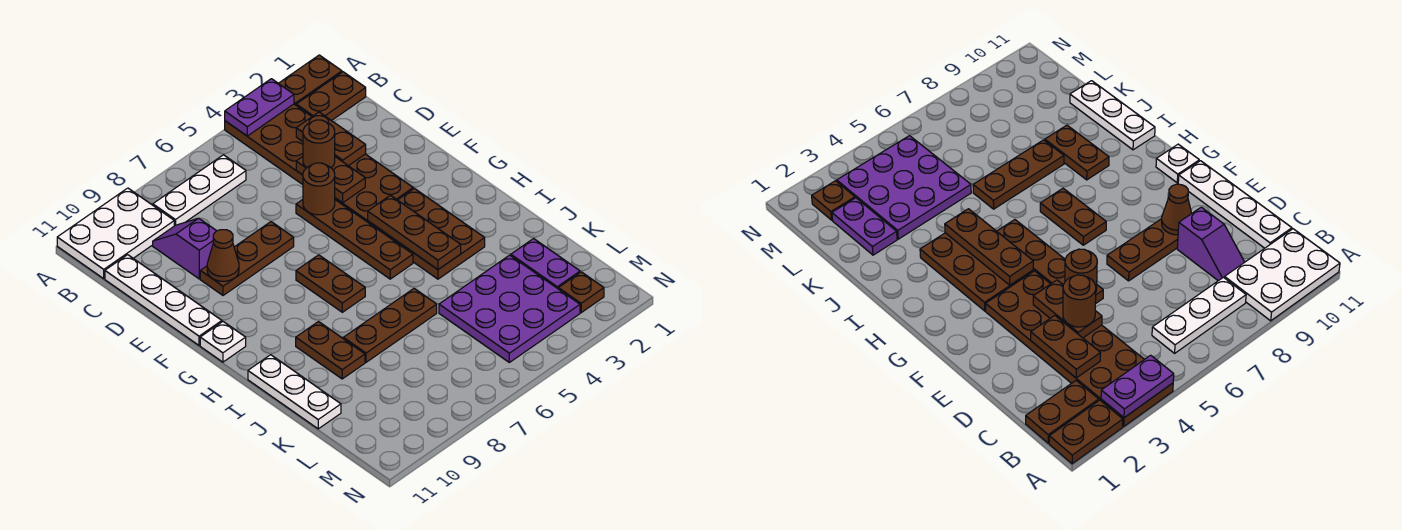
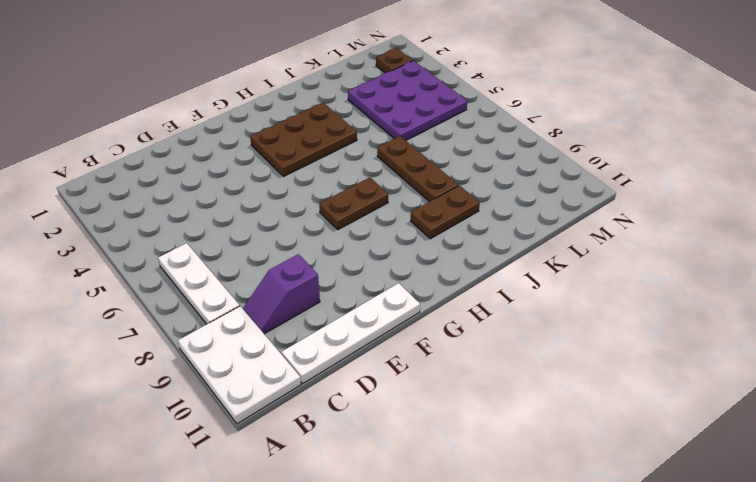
none -> brown plate A1:A2 level 1
none -> brown plate A3:F4 level 1
none -> brown plate B1:B2 level 1

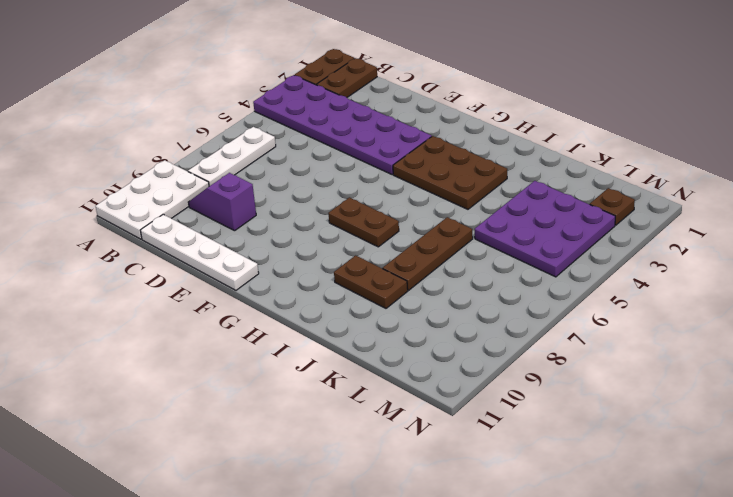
purple plate A3:F4 level 1 -> brown plate A3:F4 level 1
none -> brown plate E5:H5 level 1
none -> brown plate E7:E9 level 1
none -> white plate G11 level 1

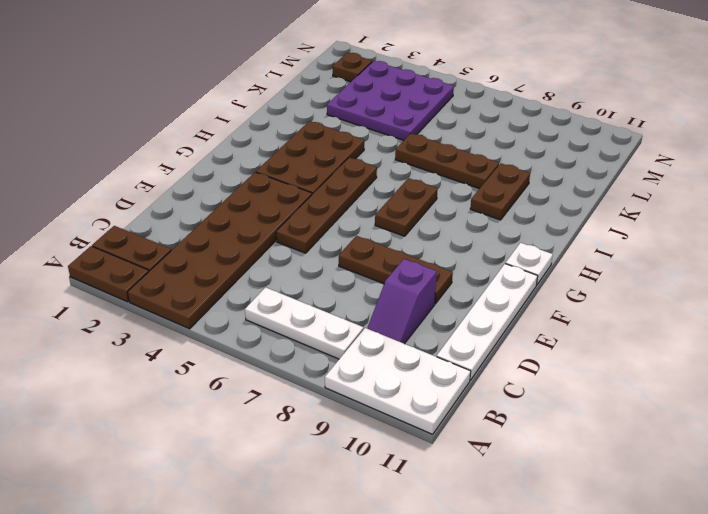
none -> white plate I11:K11 level 1
none -> purple plate K2:L2 level 1
none -> purple plate A3:A4 level 2

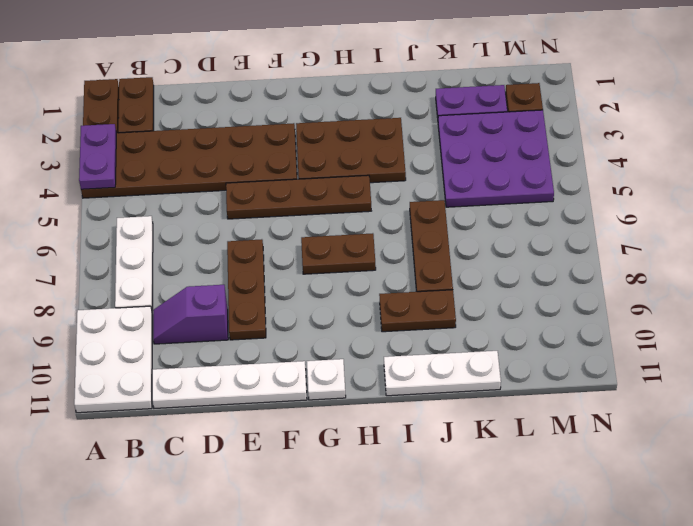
none -> brown plate C3:D3 level 2
none -> brown plate D4:E4 level 2
none -> brown round brick E5 level 2

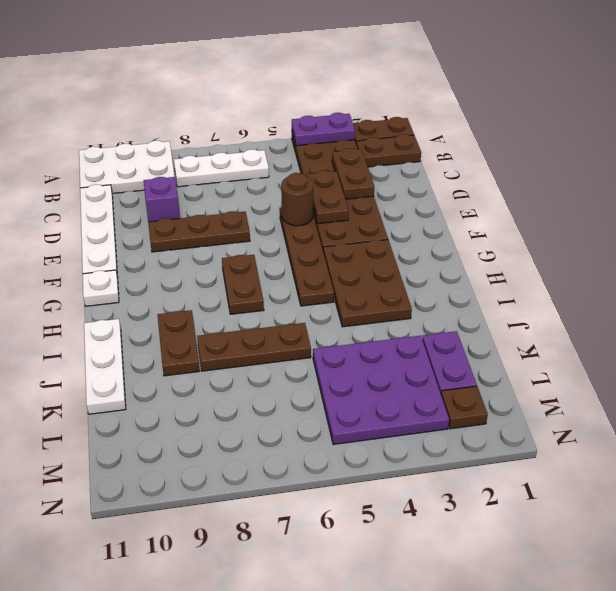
none -> brown cone E9 level 2
none -> brown plate G4:I4 level 2
none -> brown round brick D4 level 3

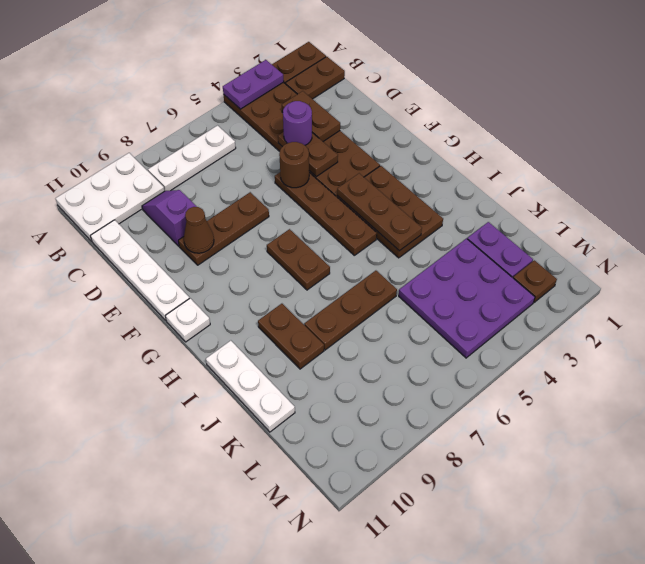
purple round brick D4 level 3 -> brown round brick D4 level 3

